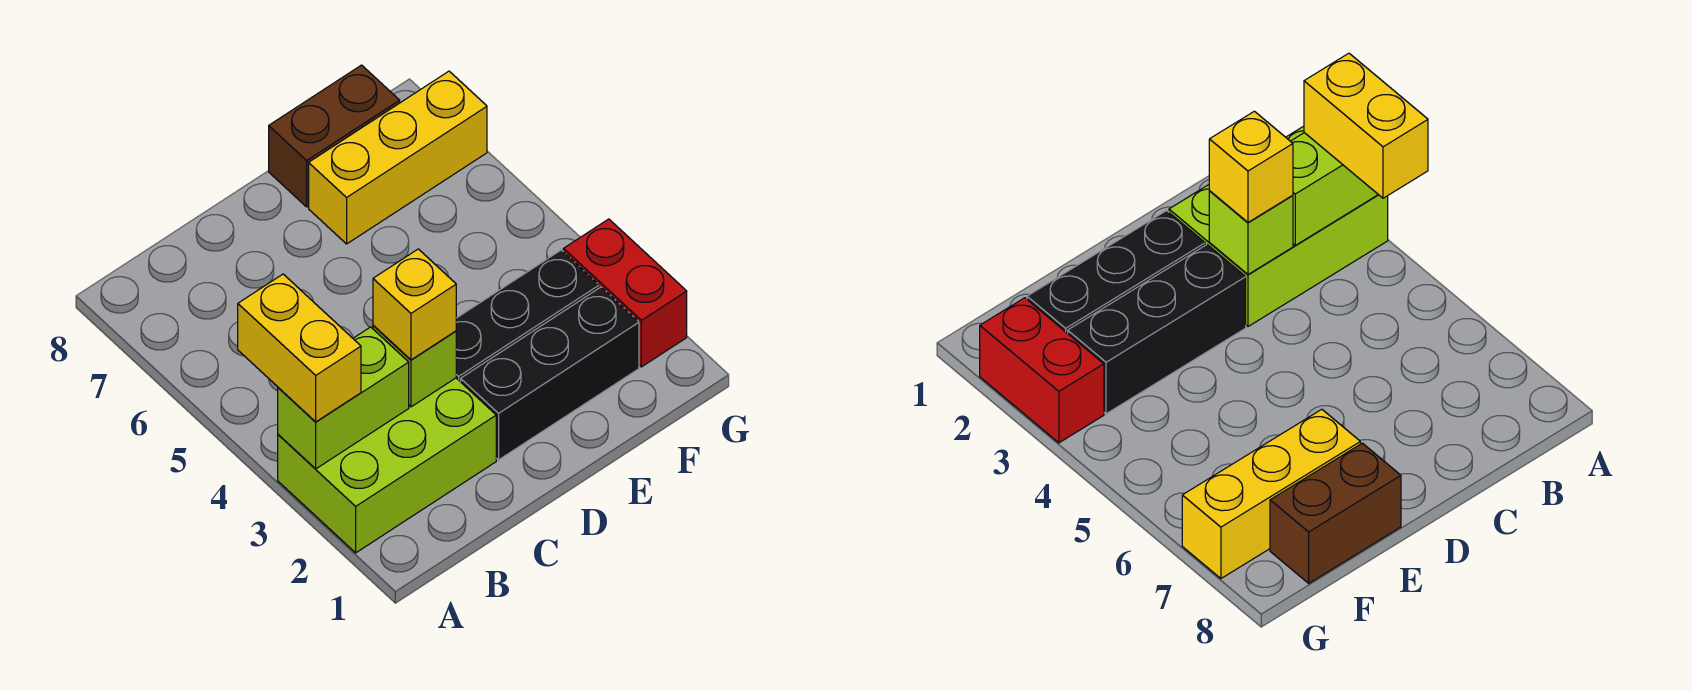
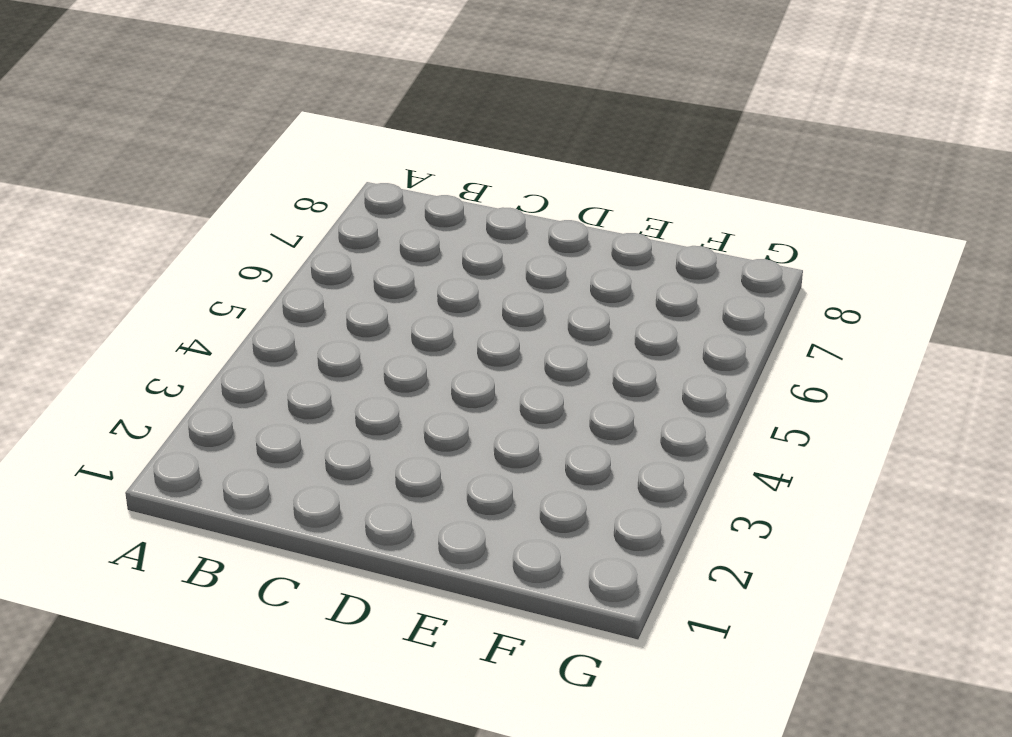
none -> lime brick A2:C3 level 1
none -> black brick D2:F2 level 1

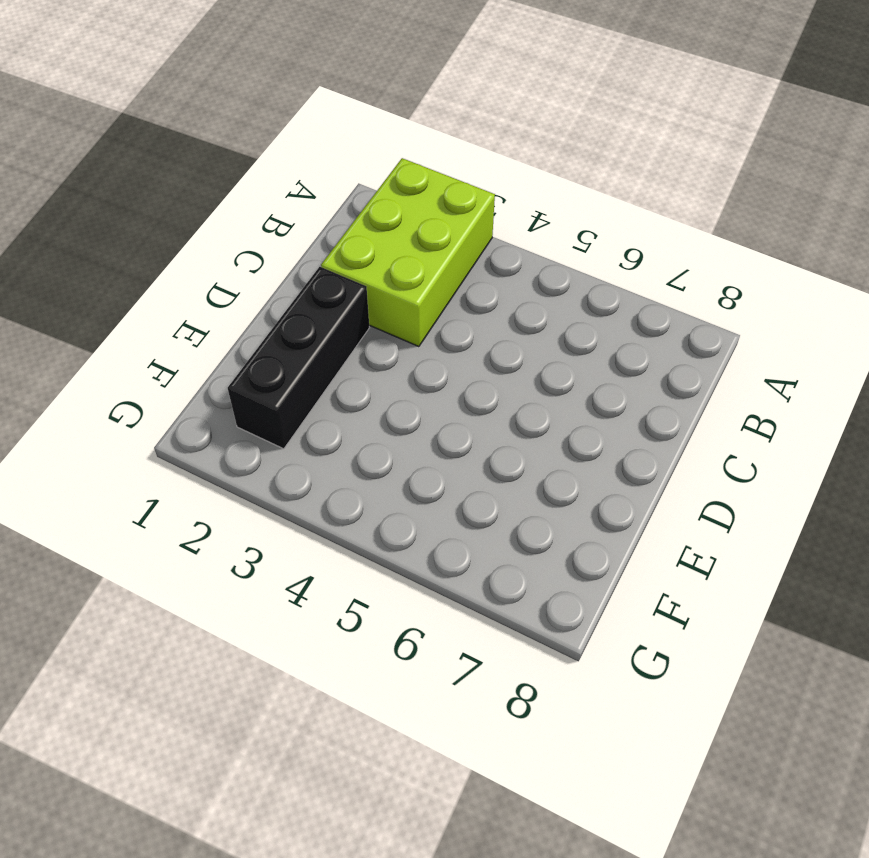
none -> black brick D3:F3 level 1
none -> yellow brick E7:G7 level 1

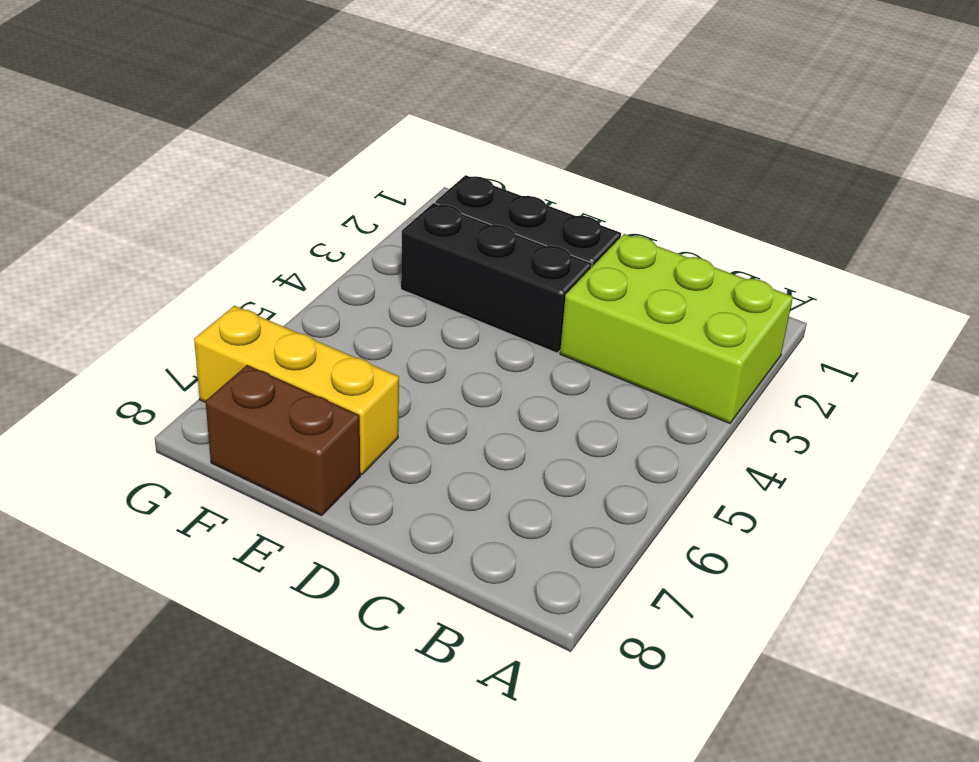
none -> red brick G2:G3 level 1
none -> lime brick A3:B3 level 2

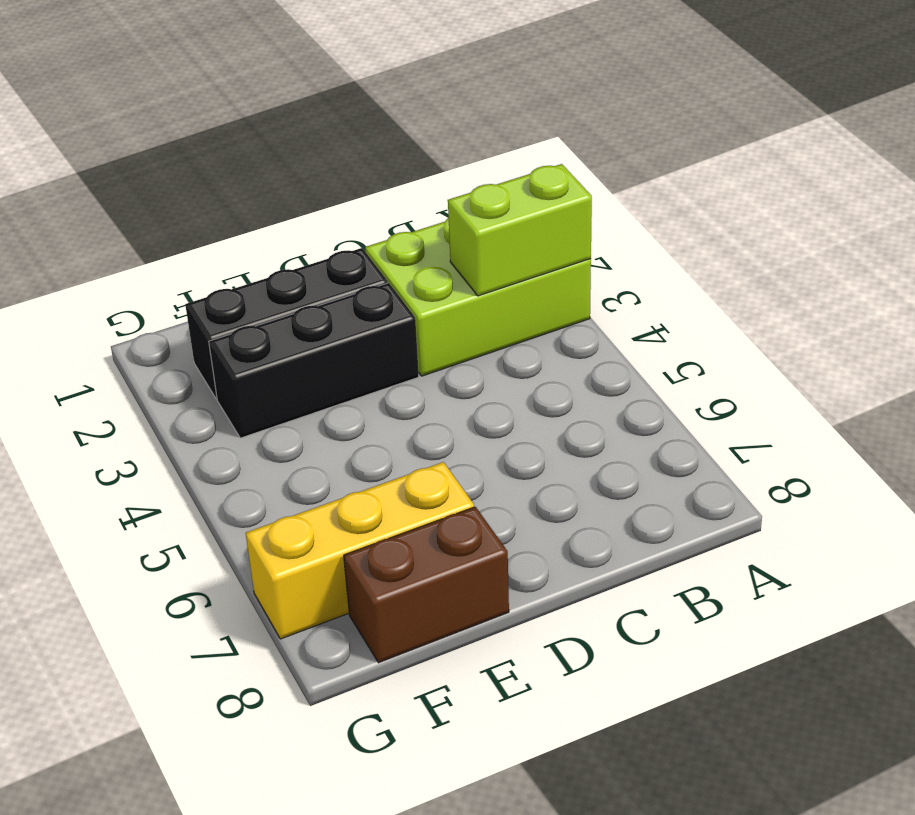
none -> red brick G2:G3 level 1
none -> lime brick C3 level 2

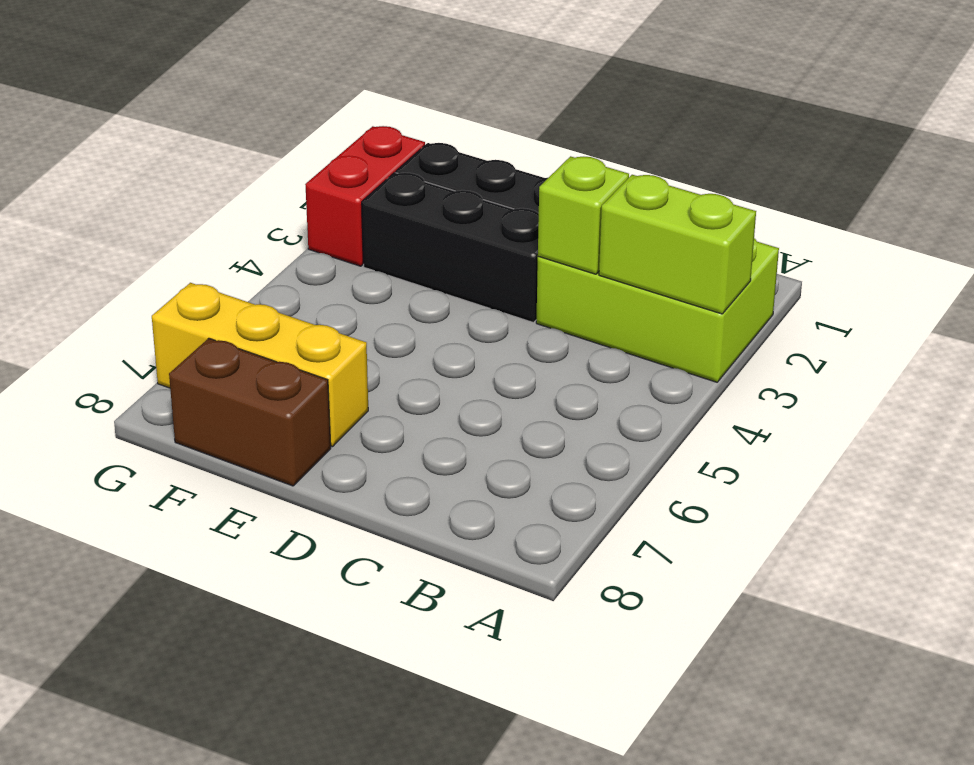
none -> yellow brick A3:A4 level 3
none -> yellow brick C3 level 3

